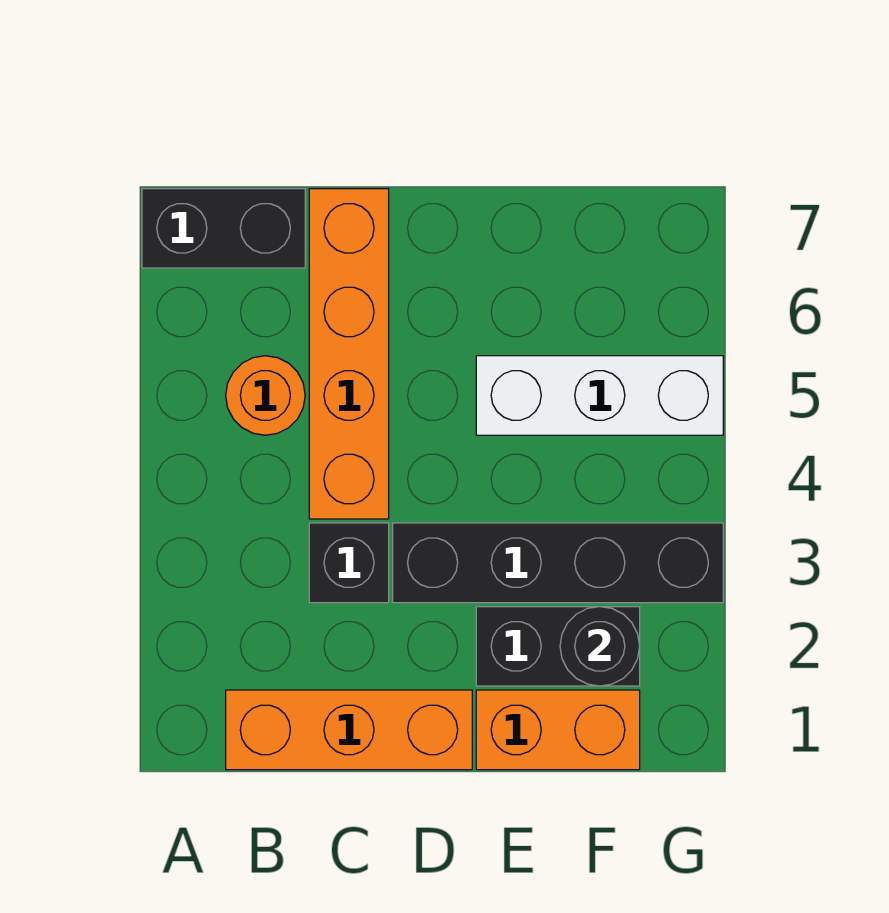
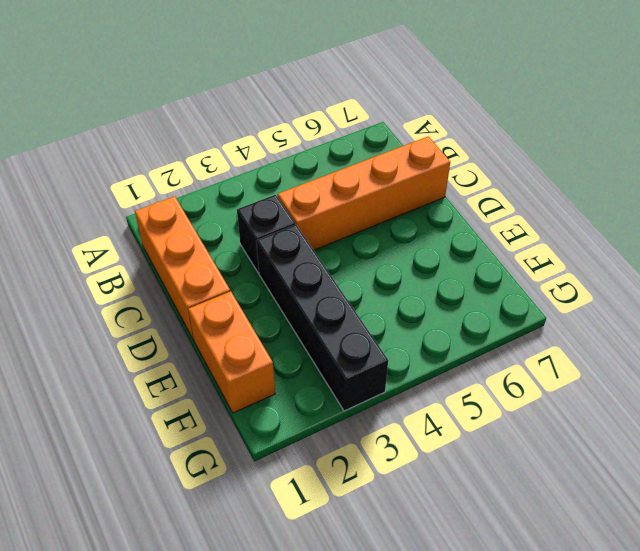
none -> black brick A7:B7 level 1
none -> orange round brick B5 level 1

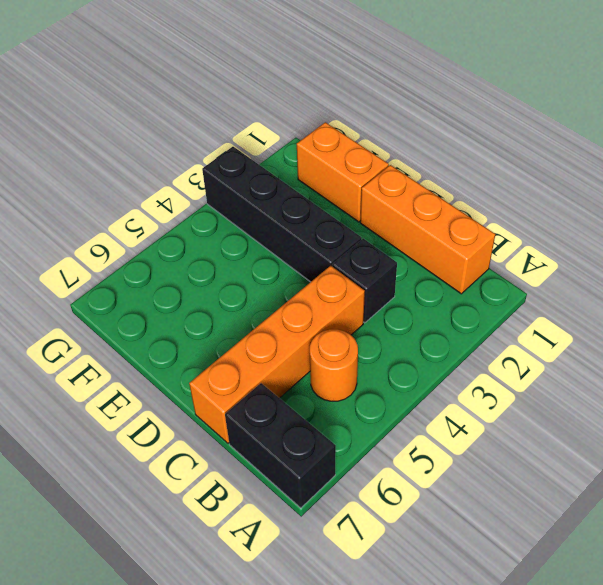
none -> black brick E2:F2 level 1
none -> white brick E5:G5 level 1

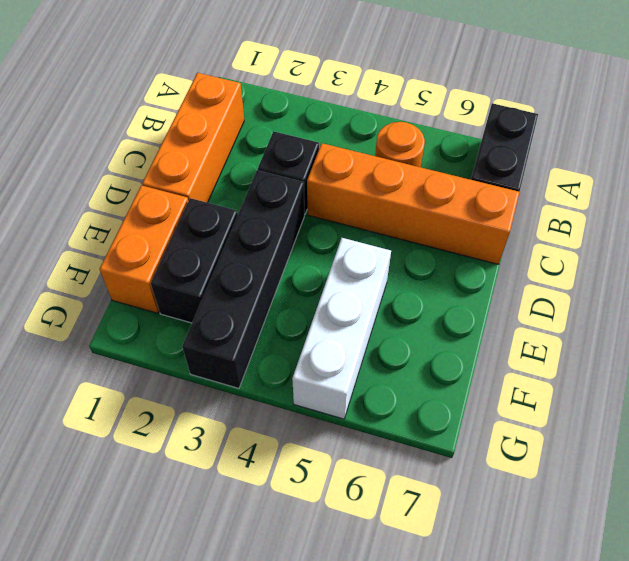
none -> black round brick F2 level 2

